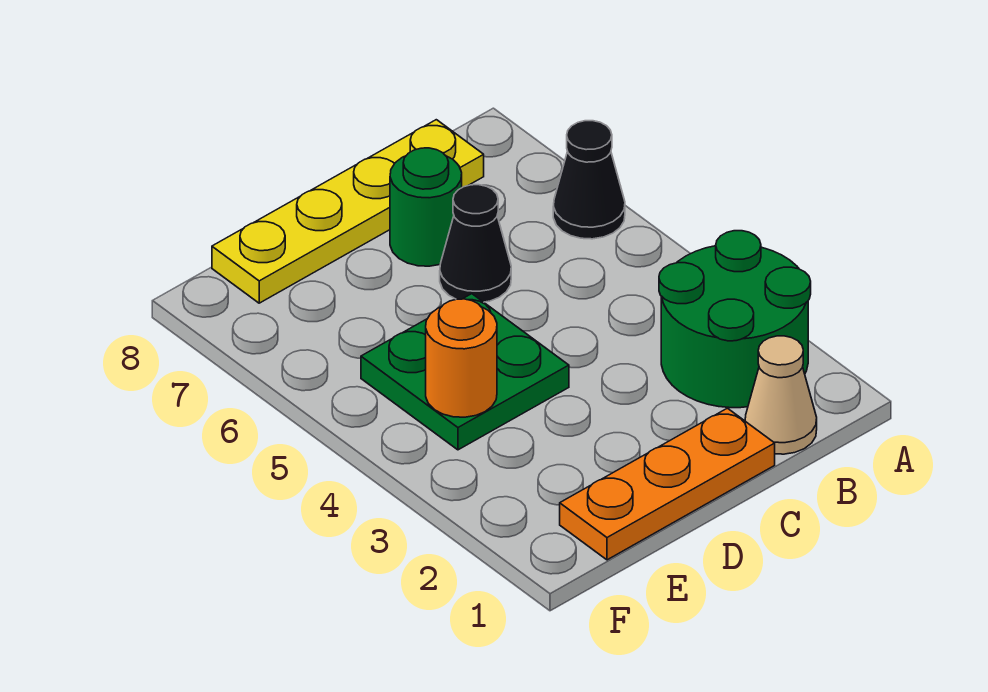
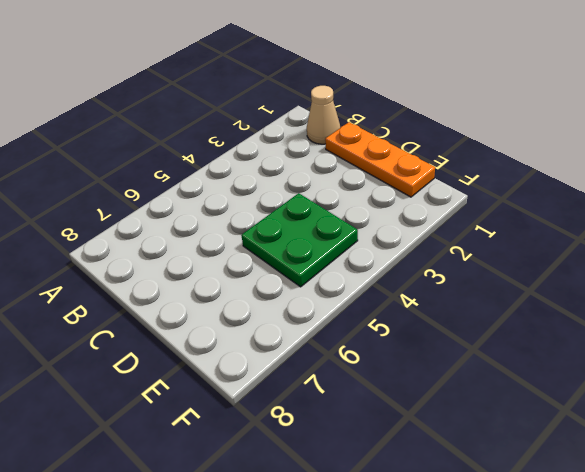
none -> green round brick A2:B3 level 1
none -> black cone A6 level 1

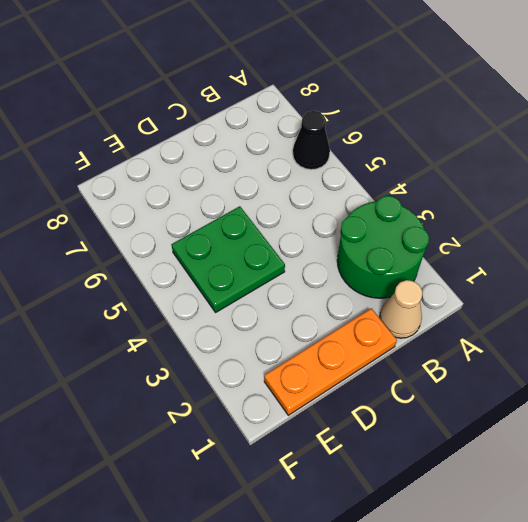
none -> yellow plate B8:E8 level 1
none -> black cone C6 level 1

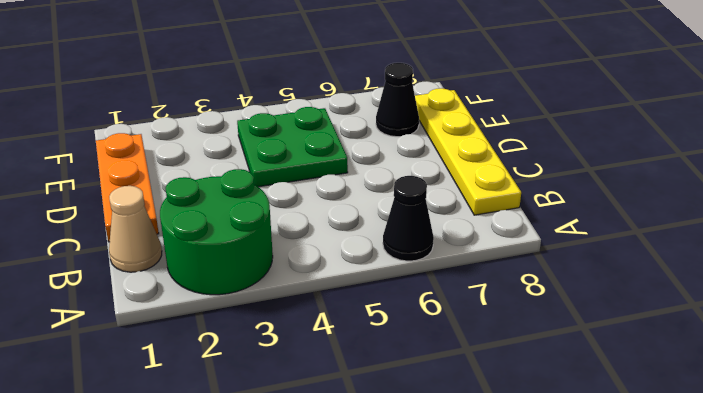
black cone E7 level 1 -> black cone C6 level 1
none -> green round brick C7 level 1
none -> orange round brick E4 level 2

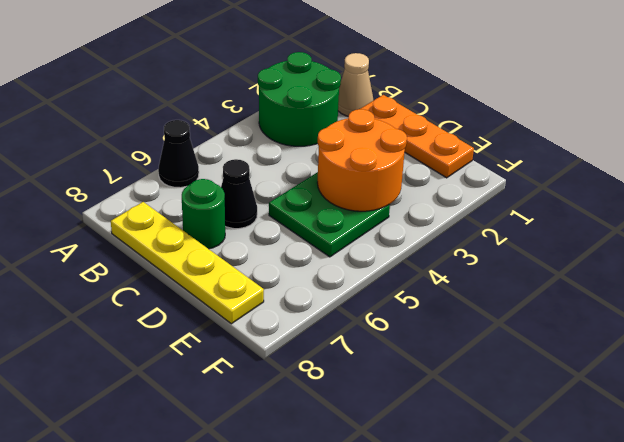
orange round brick D3:E4 level 2 -> orange round brick E4 level 2

